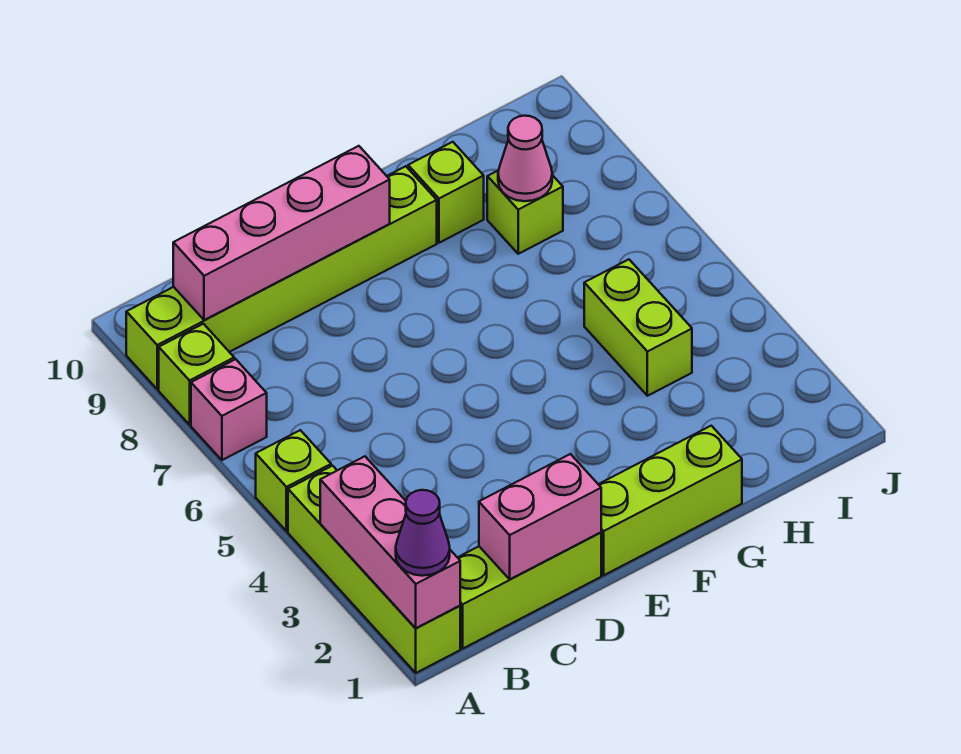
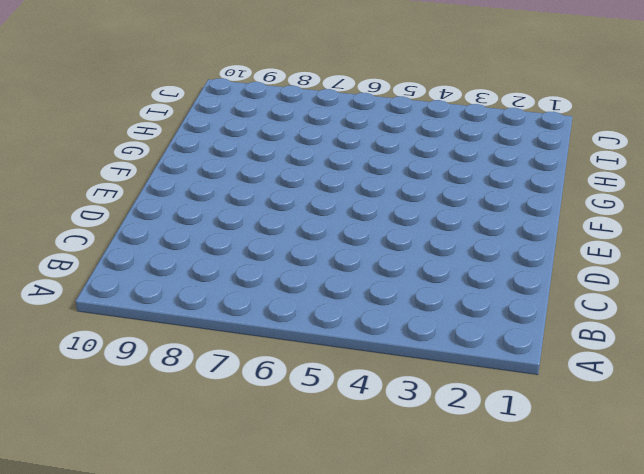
none -> lime brick A1:A4 level 1
none -> lime brick A5 level 1
none -> pink brick A7 level 1

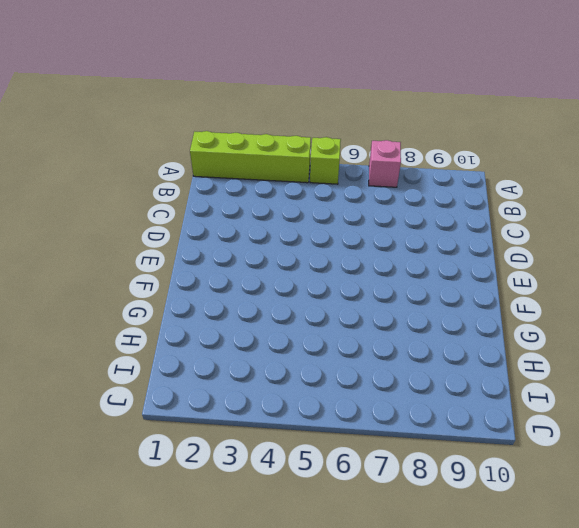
none -> lime brick A8 level 1
none -> lime brick A9:F9 level 1
none -> lime brick B1:D1 level 1

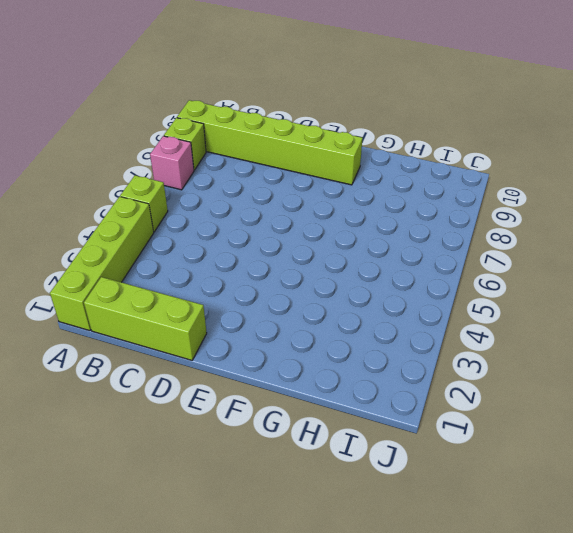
none -> lime brick E1:G1 level 1
none -> lime brick G9 level 1
none -> lime brick H4:H5 level 1

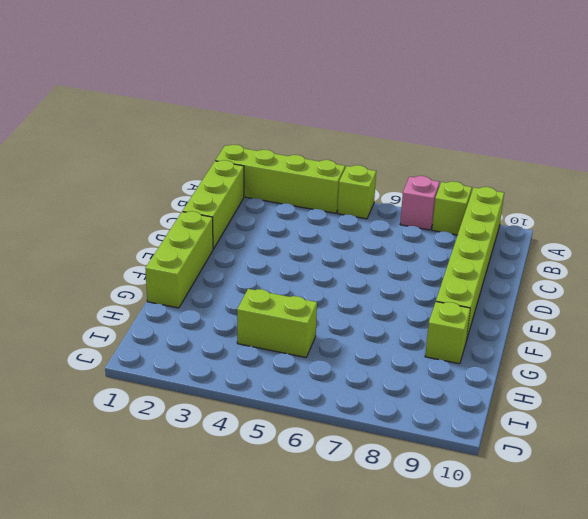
none -> lime brick H8 level 1
none -> pink brick A1:A3 level 2
none -> pink brick B9:E9 level 2

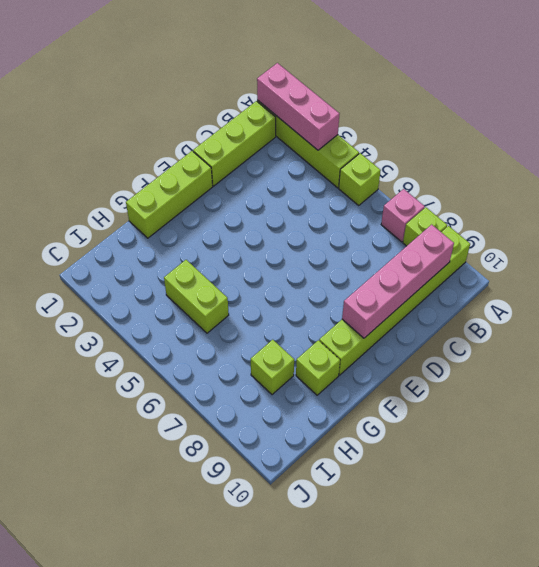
none -> pink brick C1:D1 level 2
none -> pink cone H8 level 2
none -> purple cone A1 level 3

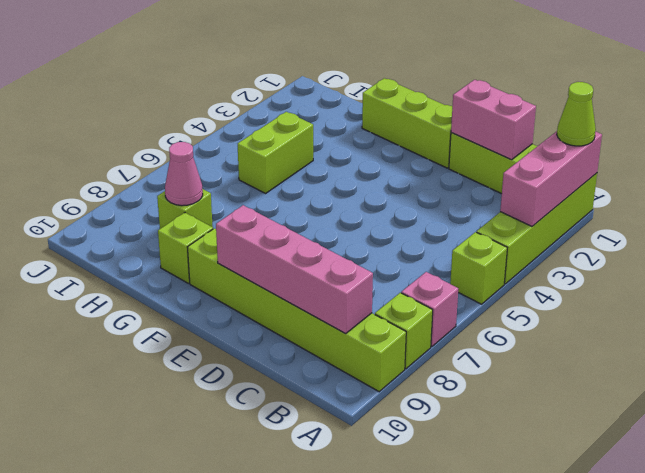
lime cone A1 level 3 -> purple cone A1 level 3

